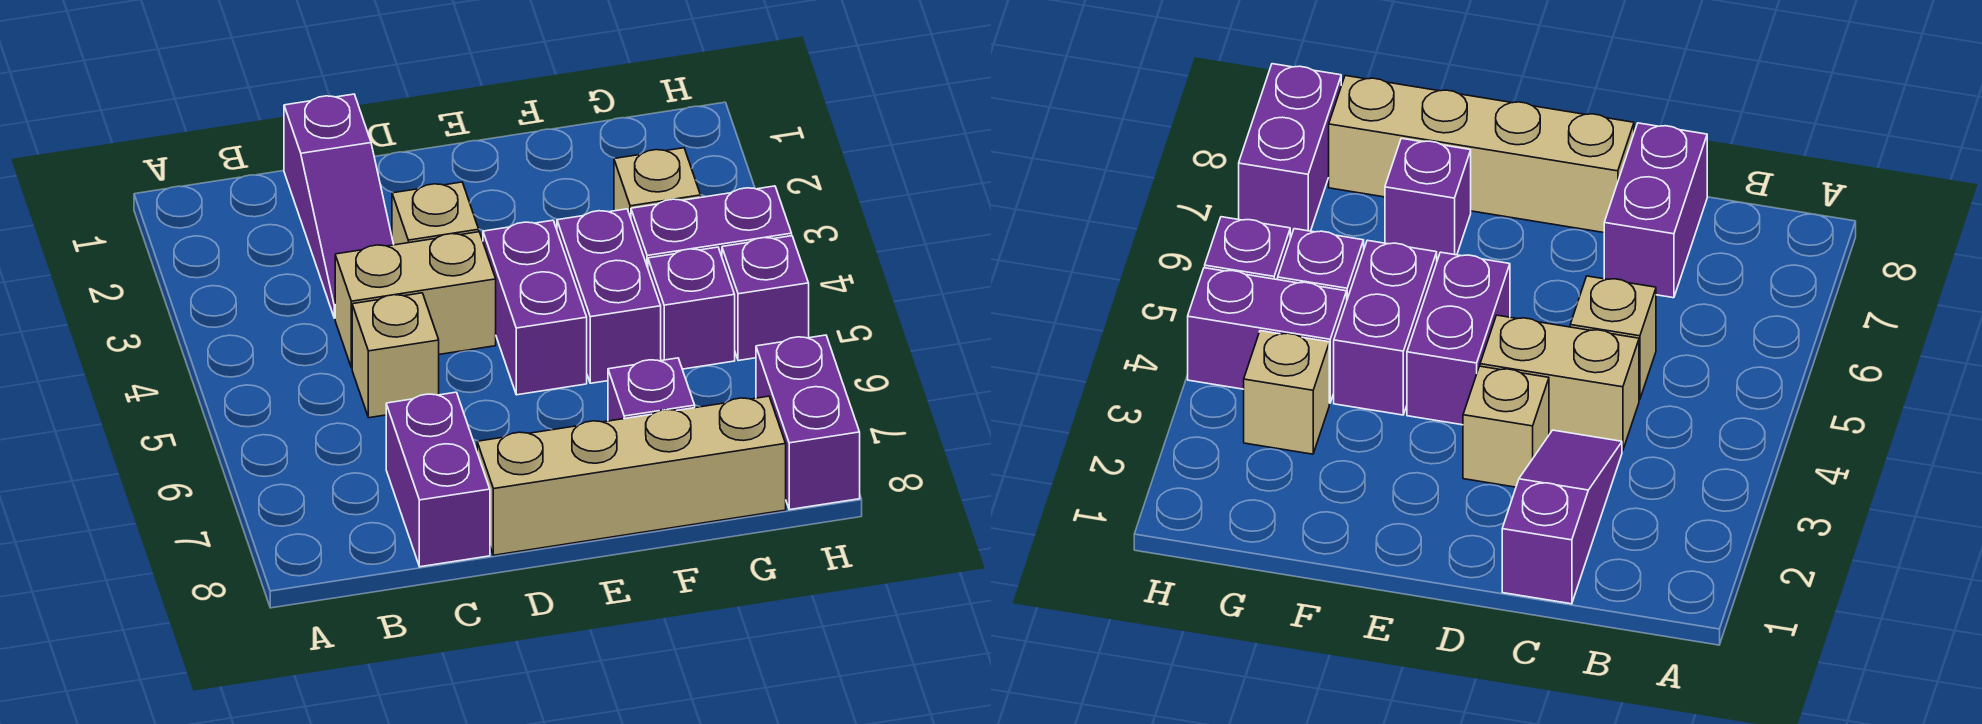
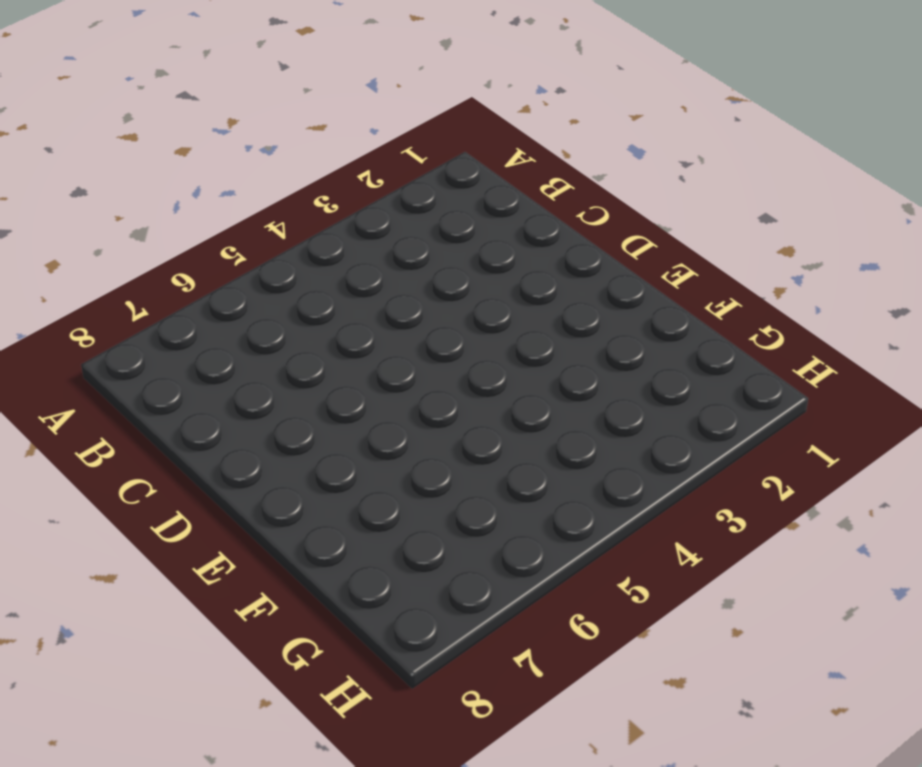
none -> purple slope C1:C3 level 1 top 1
none -> tan brick C4:D4 level 1
none -> tan brick C5 level 1

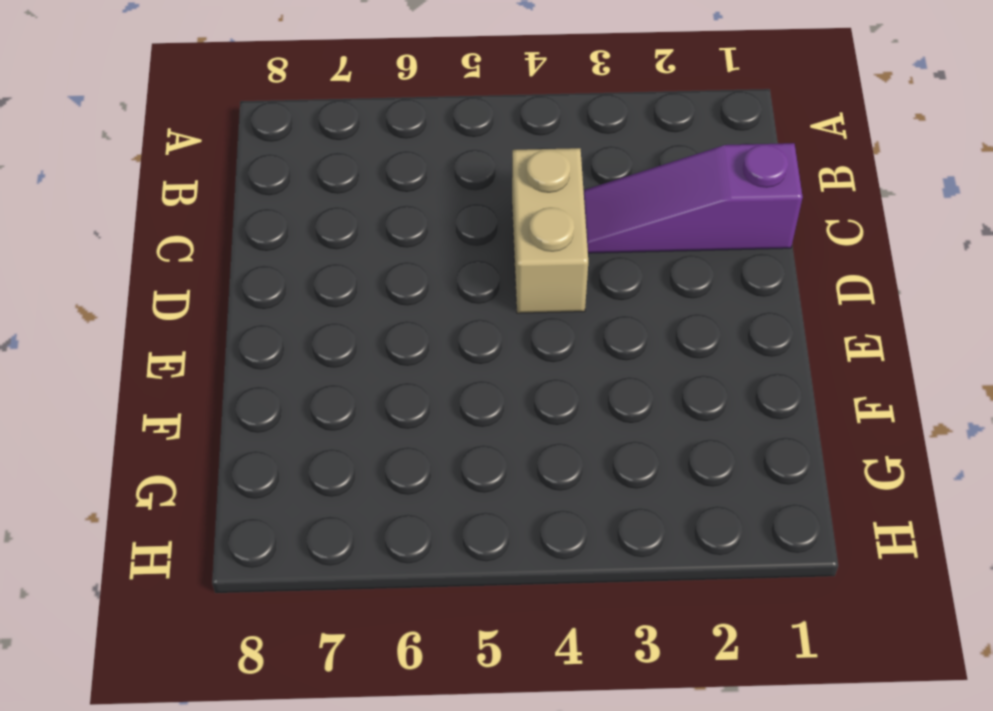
none -> tan brick C5 level 1
none -> purple brick C7:C8 level 1
none -> tan brick D3 level 1

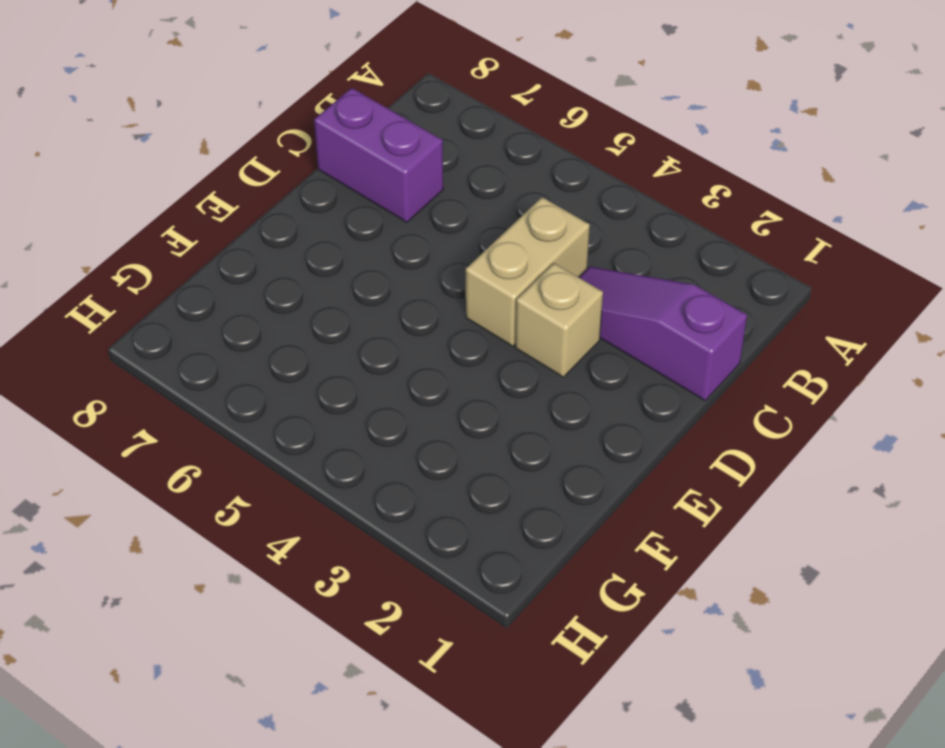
none -> tan brick C5 level 1
none -> tan brick D8:G8 level 1
none -> purple brick E4:E5 level 1

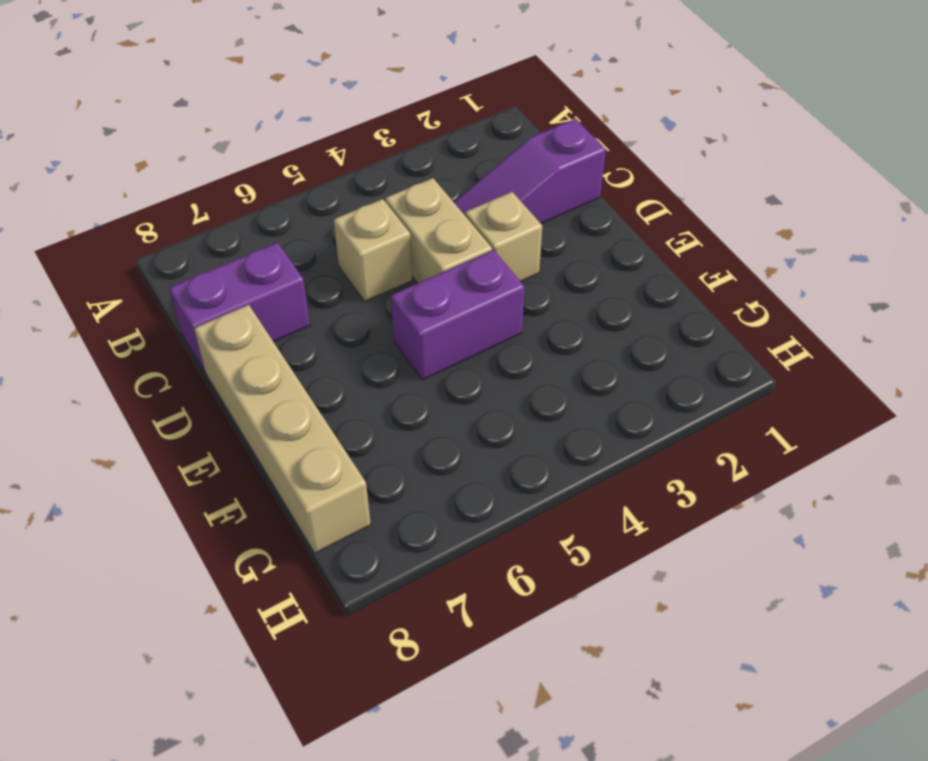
none -> purple brick F4:F5 level 1
none -> purple brick F7 level 1
none -> tan brick G3 level 1

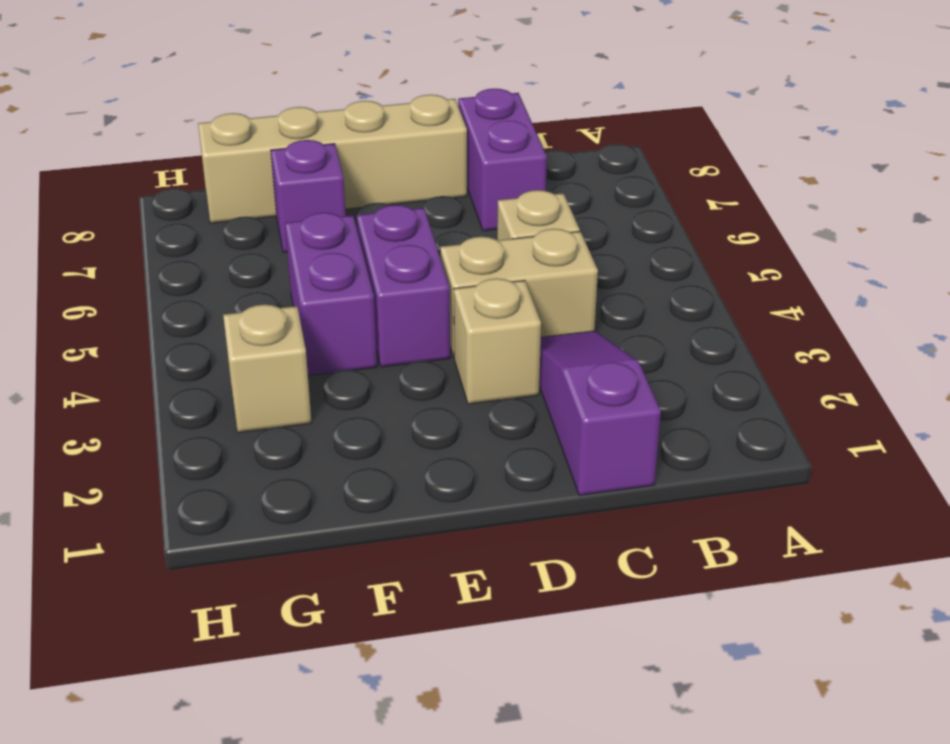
none -> purple brick G4:H4 level 1
none -> purple brick G5 level 1
none -> purple brick H5 level 1

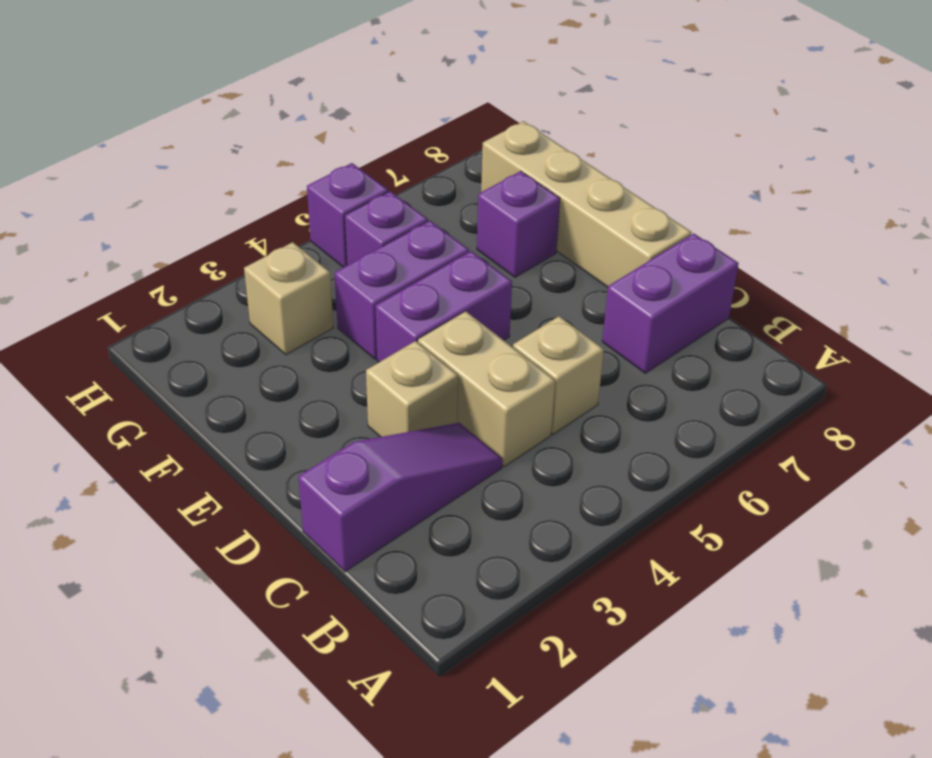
none -> purple brick G4:H4 level 1
none -> purple brick H7:H8 level 1

